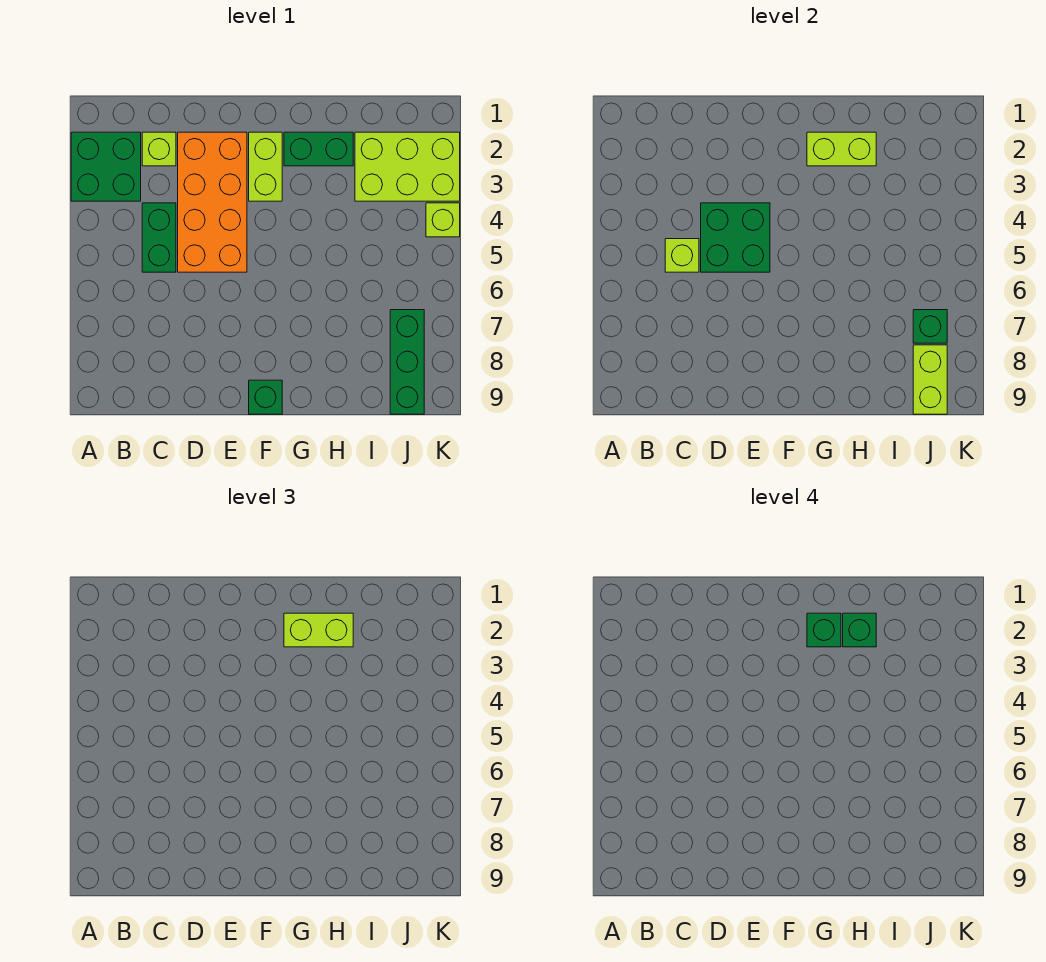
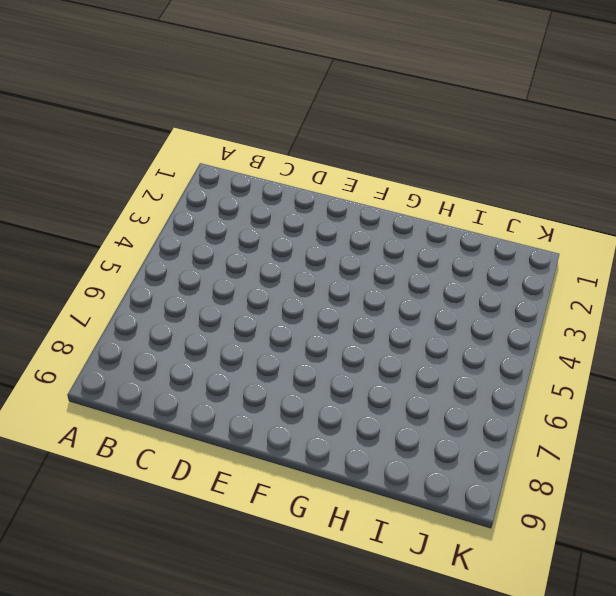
none -> green brick A2:B3 level 1
none -> lime brick C2 level 1
none -> green brick C4:C5 level 1

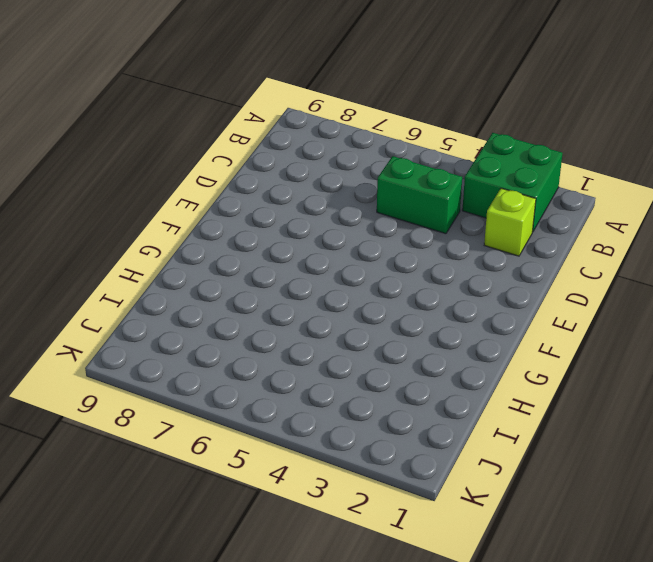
none -> orange brick D2:E5 level 1
none -> lime brick F2:F3 level 1
none -> green brick F9 level 1

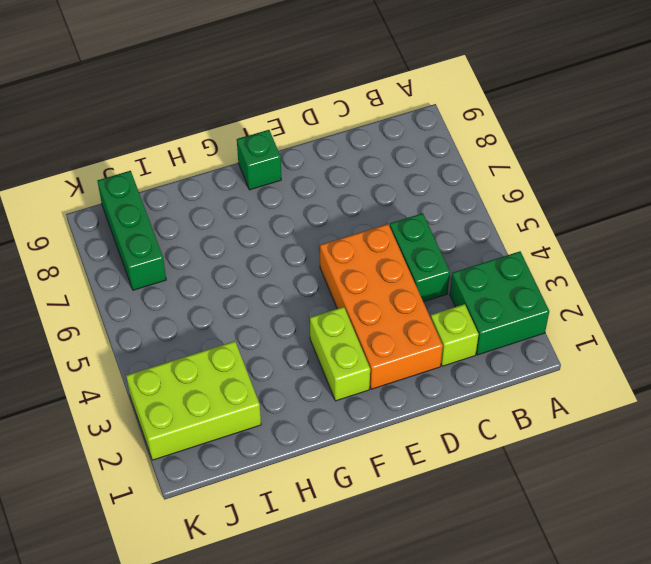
none -> green brick G2:H2 level 1
none -> lime brick K4 level 1
none -> lime brick C5 level 2

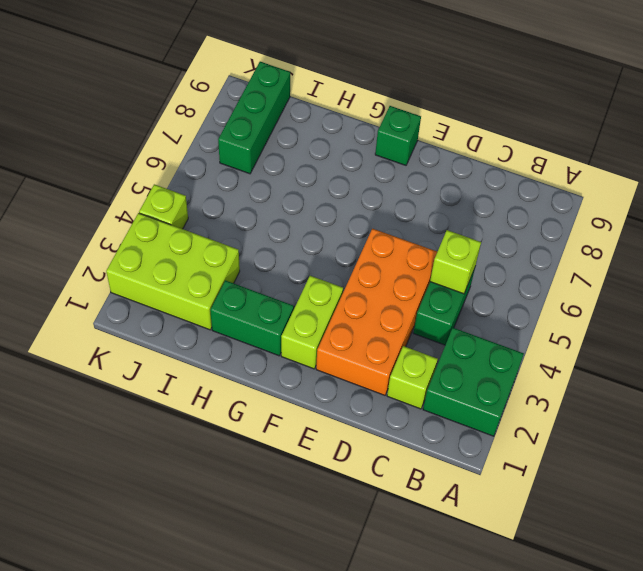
none -> green brick D4:E5 level 2
none -> lime brick G2:H2 level 2
none -> green brick J7 level 2

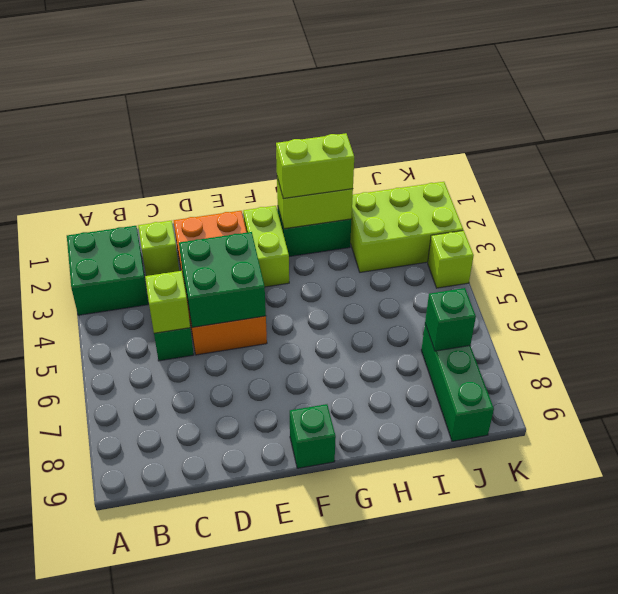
none -> lime brick J8:J9 level 2
none -> green brick G2 level 4
none -> green brick H2 level 4

